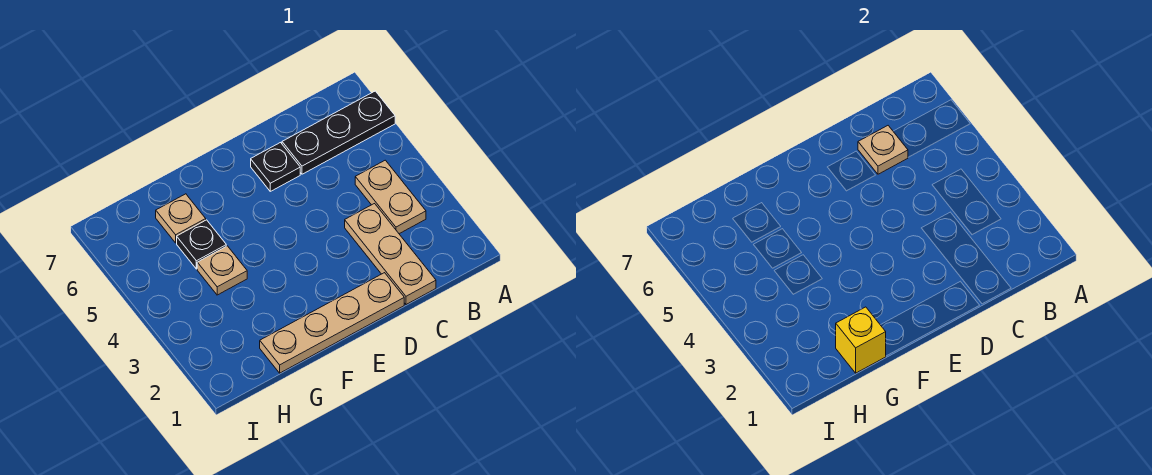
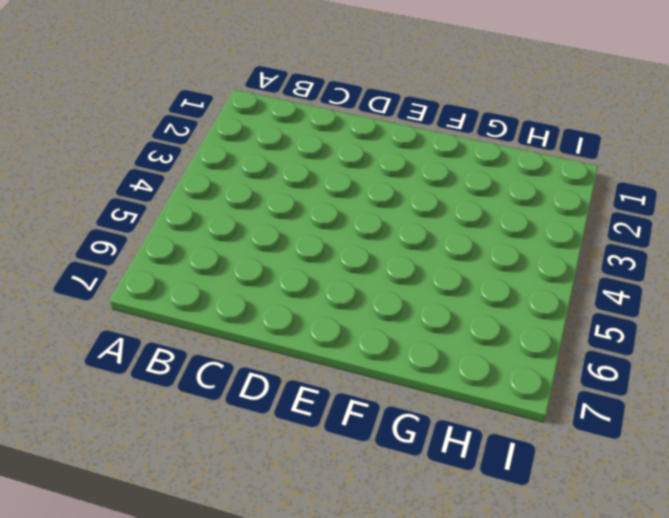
none -> black plate A6:C6 level 1
none -> tan plate B3:B4 level 1

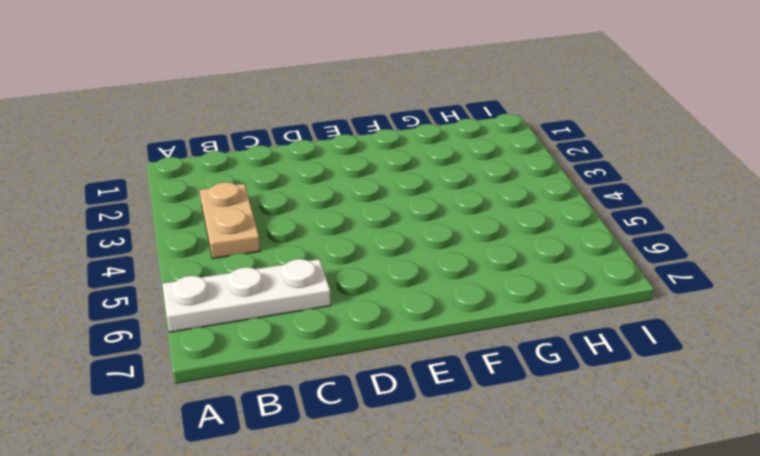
white plate A6:C6 level 1 -> black plate A6:C6 level 1
none -> tan plate C1:C3 level 1
none -> tan plate D1:G1 level 1

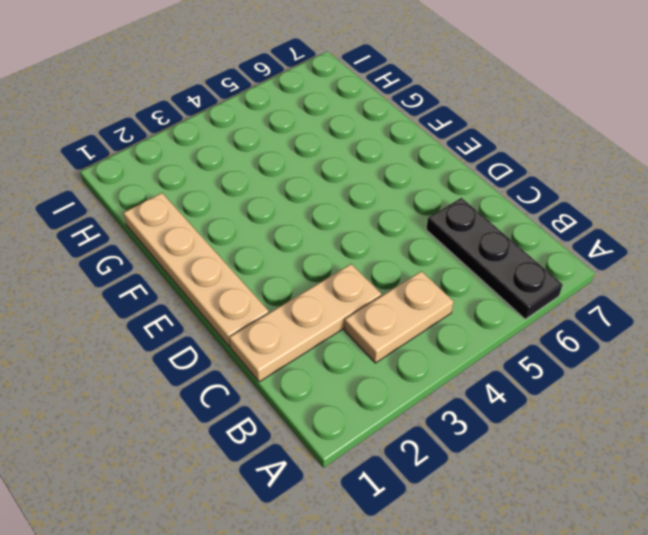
none -> black plate D6 level 1
none -> tan plate G4 level 1

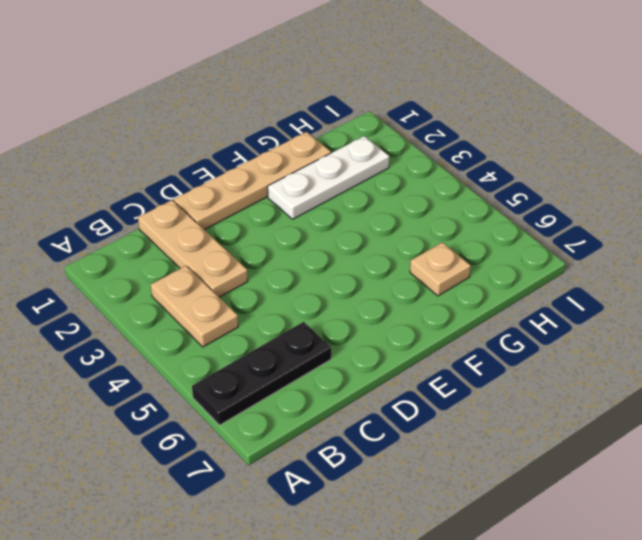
white plate F2:H2 level 1 -> none
none -> black plate D6 level 1
none -> tan plate G4 level 1

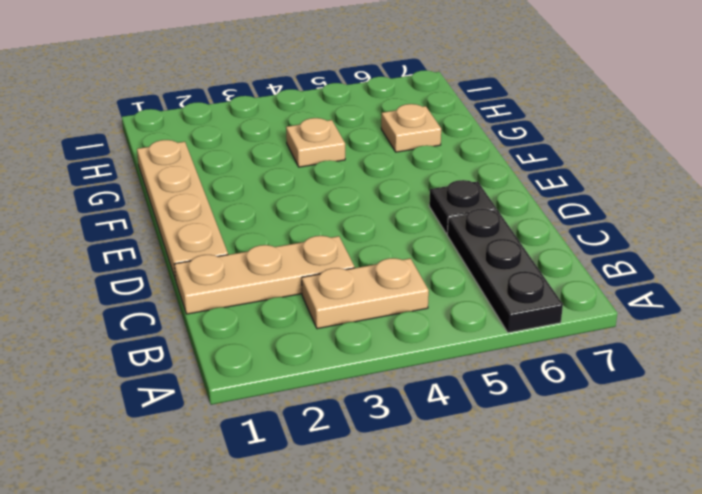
none -> black plate G5 level 1
none -> tan plate C6 level 2

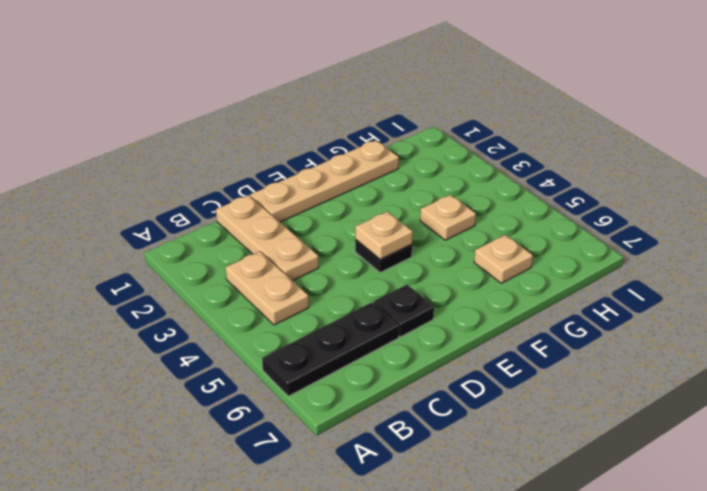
black plate E4 level 1 -> black plate G5 level 1
tan plate E4 level 2 -> tan plate C6 level 2
none -> yellow brick G1 level 2

